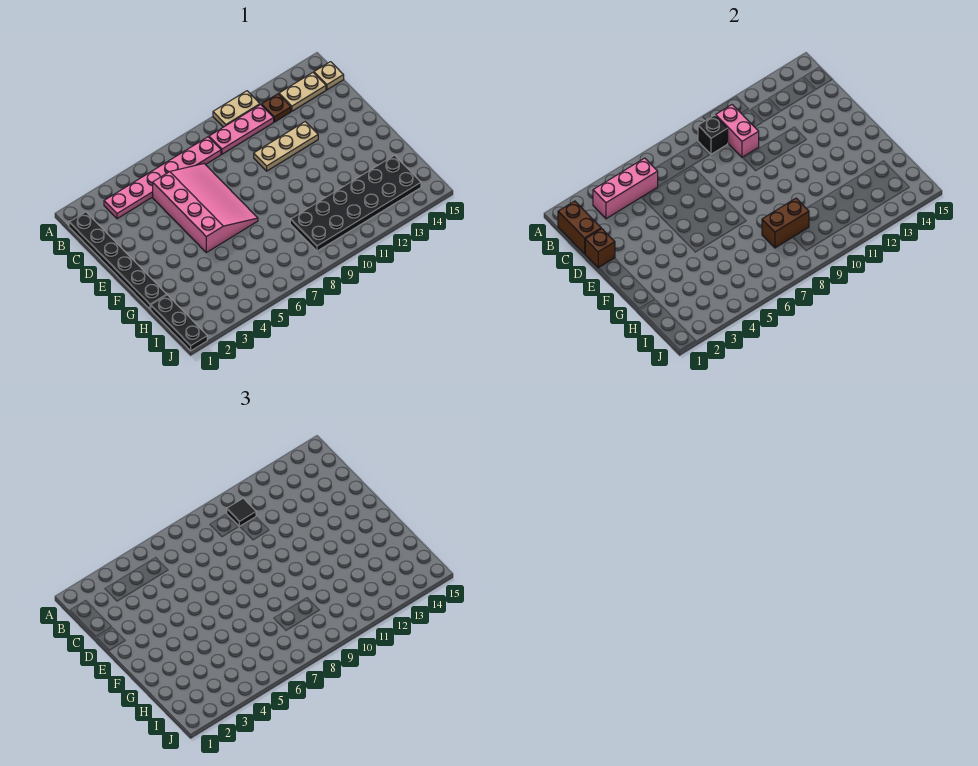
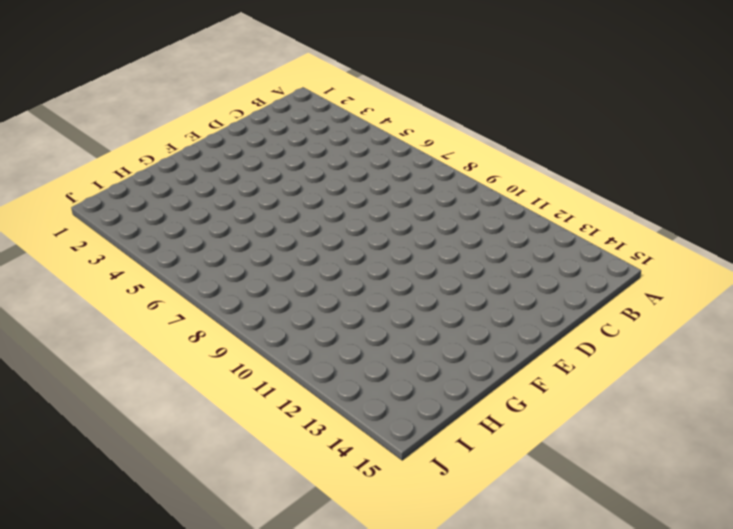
none -> tan plate A10:A11 level 1
none -> black plate B1:G1 level 1
none -> pink plate B3:B8 level 1

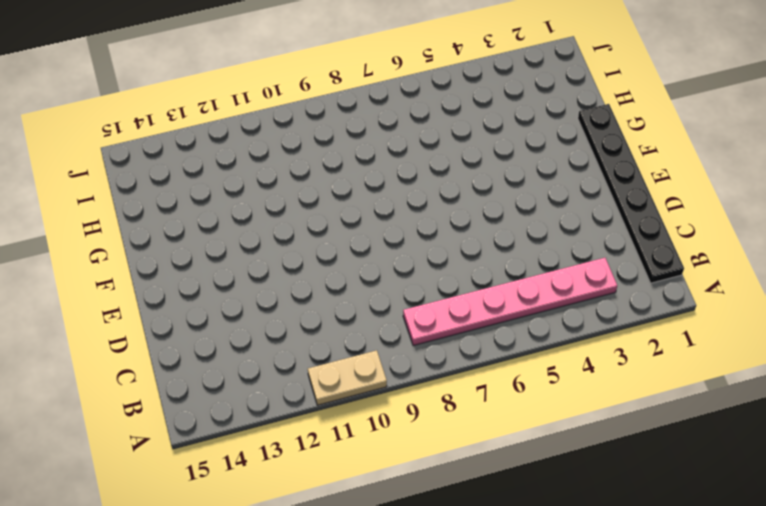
none -> pink plate B9:B11 level 1
none -> brown plate B12 level 1
none -> tan plate B13:B14 level 1

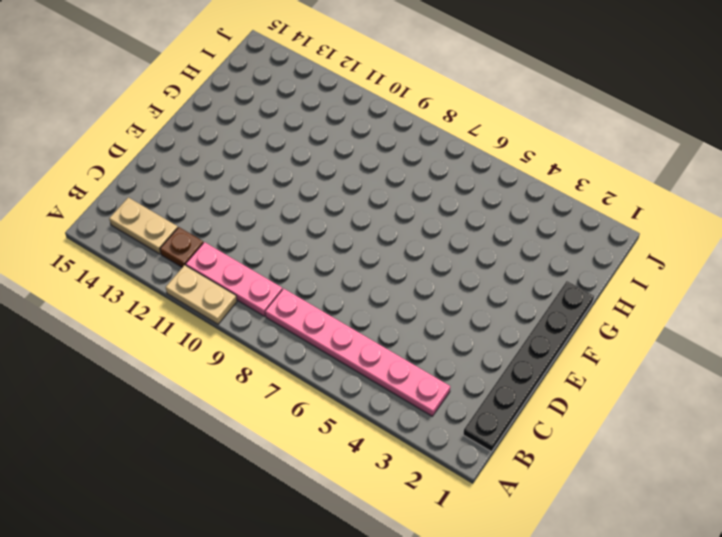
none -> tan plate B15 level 1
none -> pink slope C5:F7 level 1 top 5
none -> tan plate D10:D12 level 1

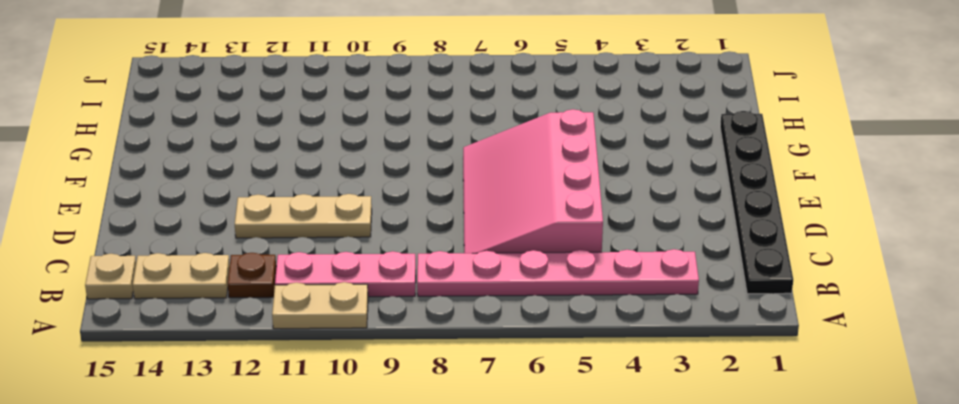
none -> black plate H1:J1 level 1
none -> black plate H9:I14 level 1
none -> brown brick B1:C1 level 2

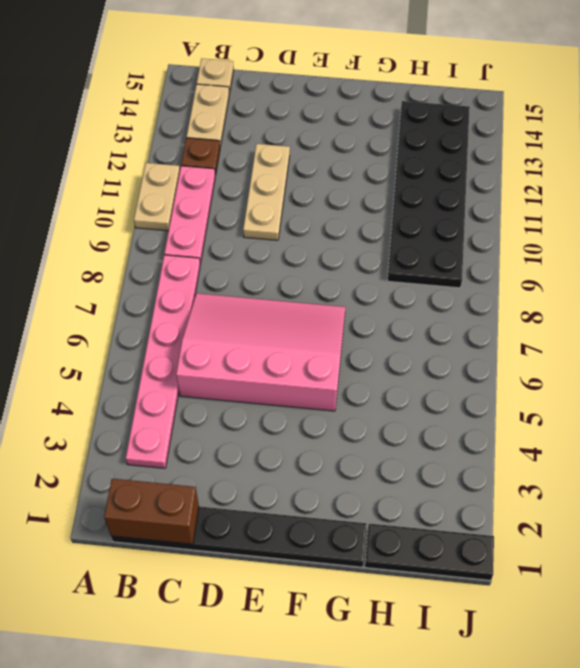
none -> pink brick B3:B5 level 2
none -> black brick B9 level 2
none -> pink brick B10:C10 level 2

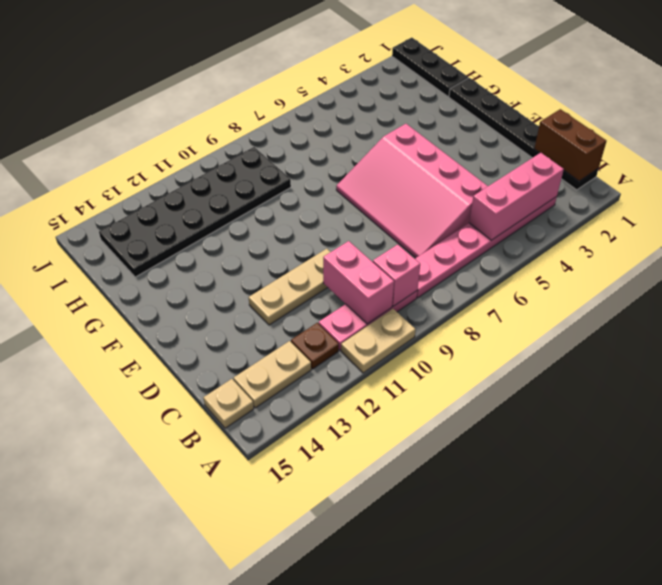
pink brick B9 level 2 -> black brick B9 level 2
none -> brown brick D1 level 2
none -> brown brick H8:H9 level 2
none -> black tile B10 level 3

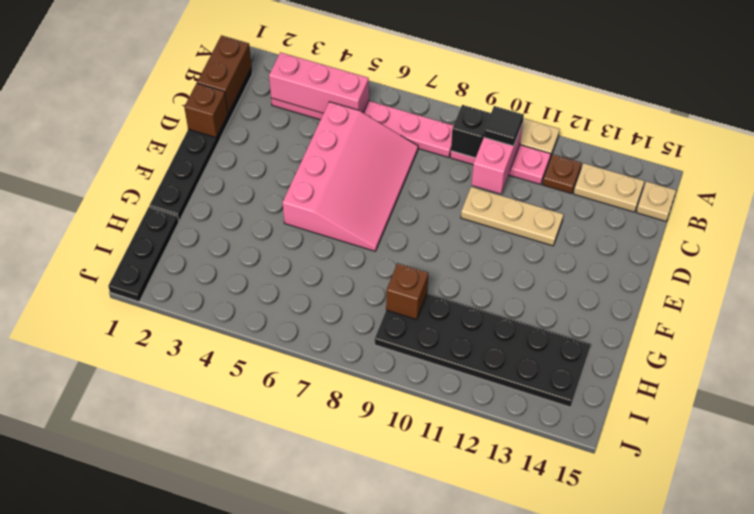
brown brick H9 level 2 -> brown brick H8:H9 level 2

